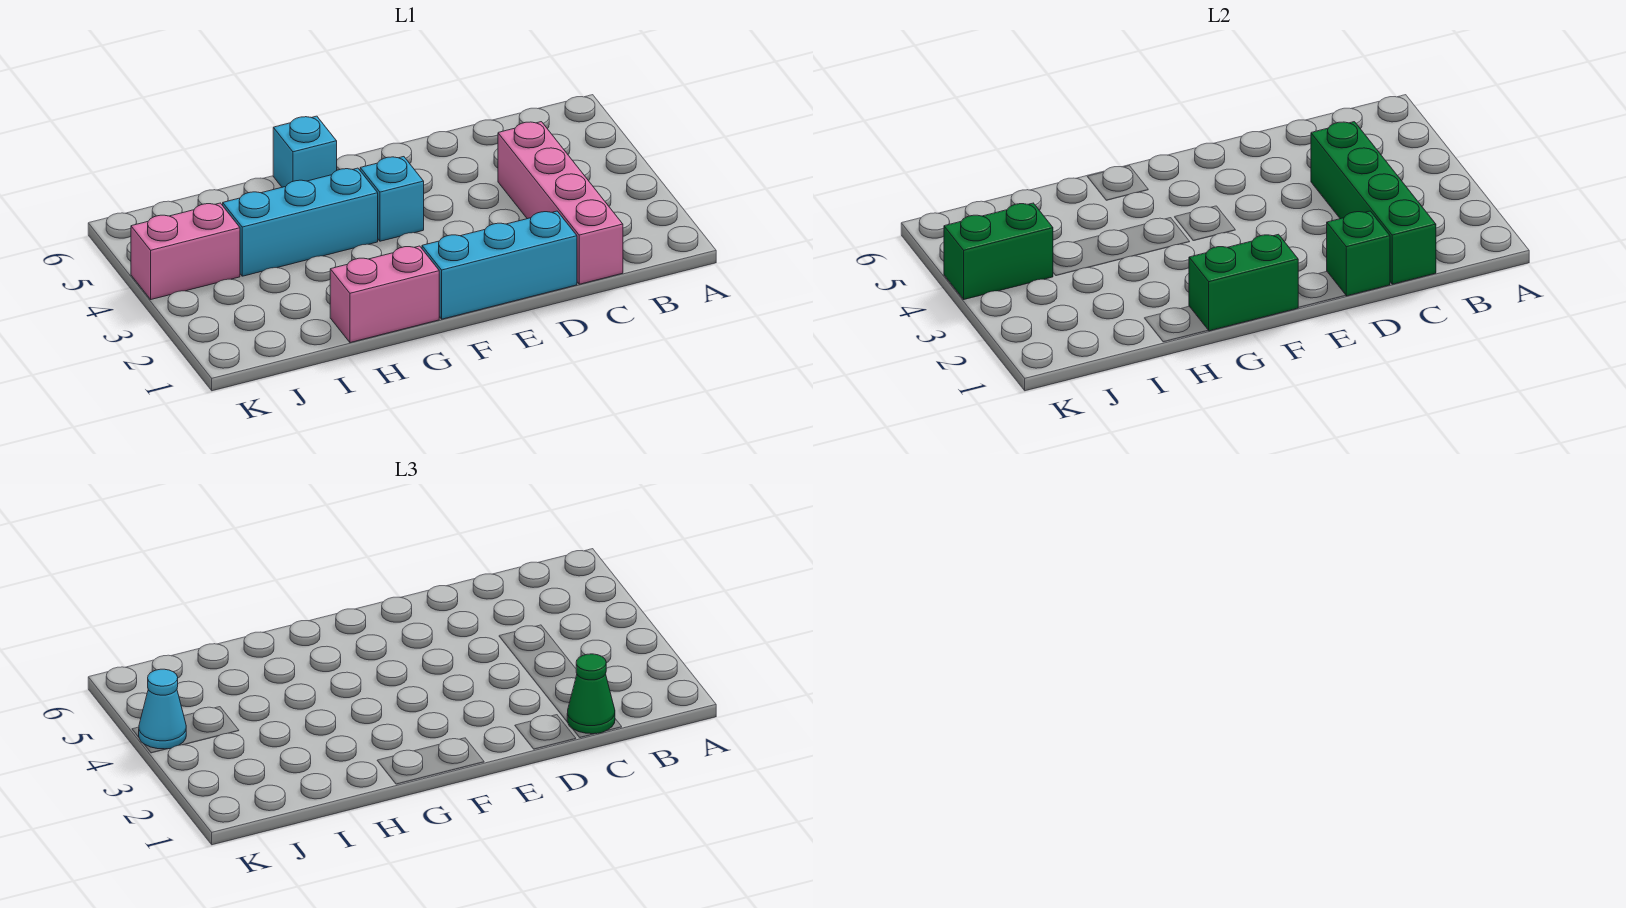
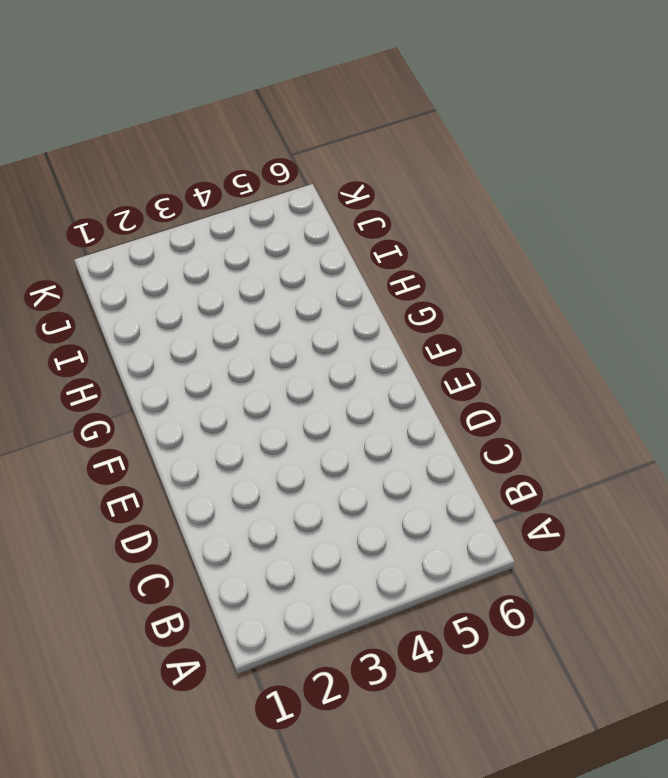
none -> pink brick C1:C4 level 1
none -> cyan brick D1:F1 level 1
none -> cyan brick F4 level 1

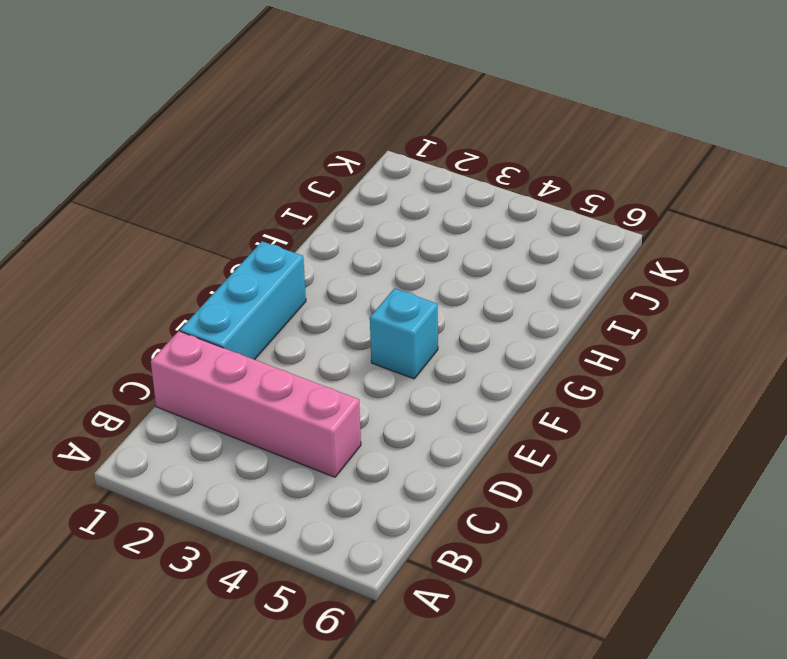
none -> pink brick G1:H1 level 1
none -> cyan brick G4:I4 level 1
none -> cyan brick G6 level 1

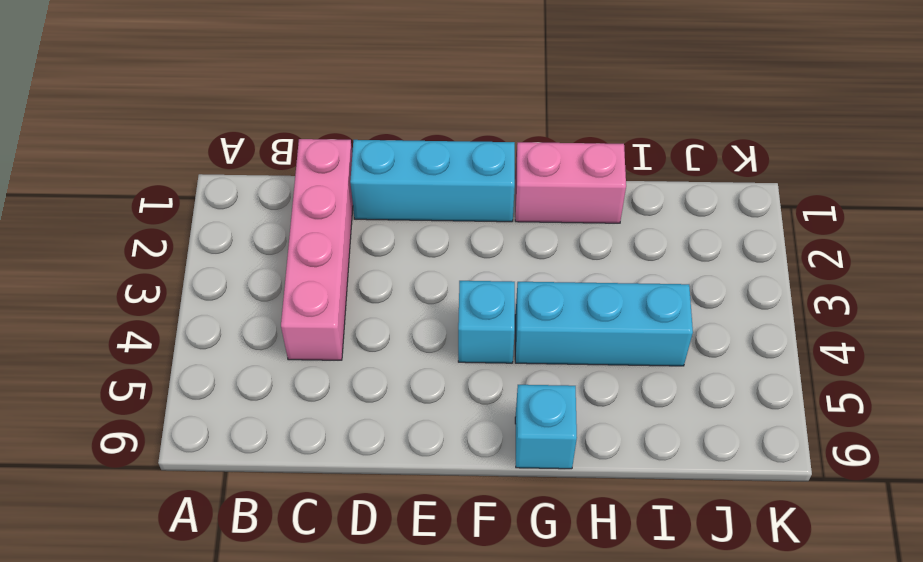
none -> pink brick J4:K4 level 1
none -> green brick C1:C4 level 2
none -> green brick D1 level 2

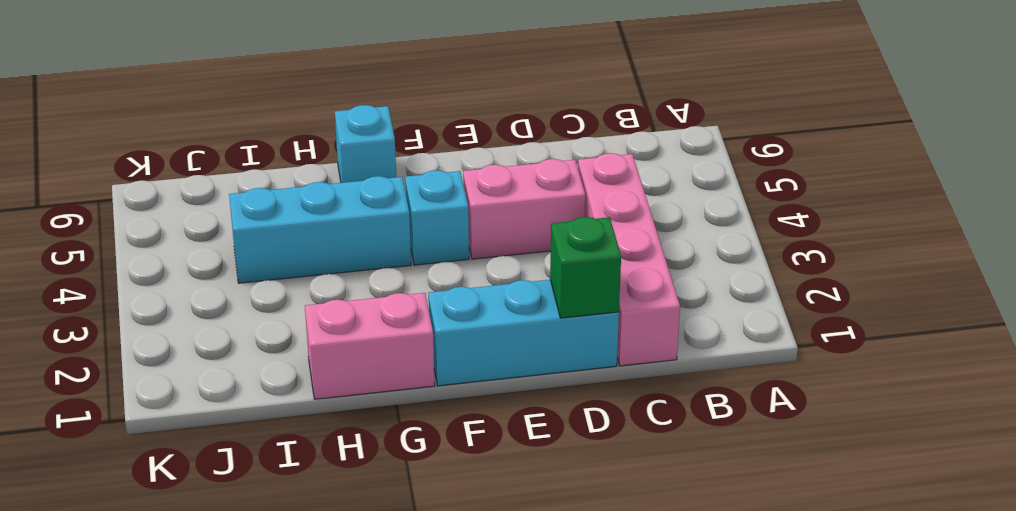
pink brick D4:E4 level 1 -> pink brick J4:K4 level 1
none -> green brick C1:C4 level 2
none -> green brick F1:G1 level 2
none -> green brick J4:K4 level 2

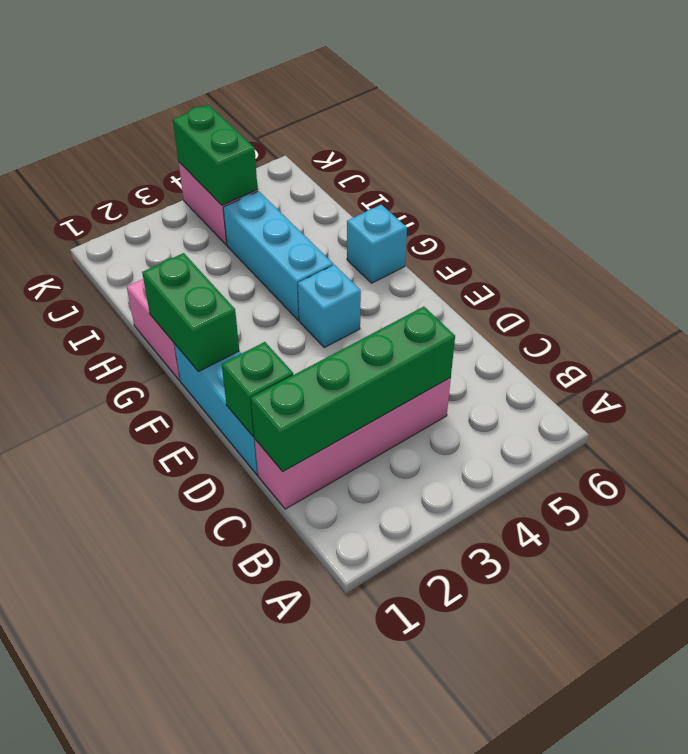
none -> green cone C1 level 3
none -> cyan cone K4 level 3

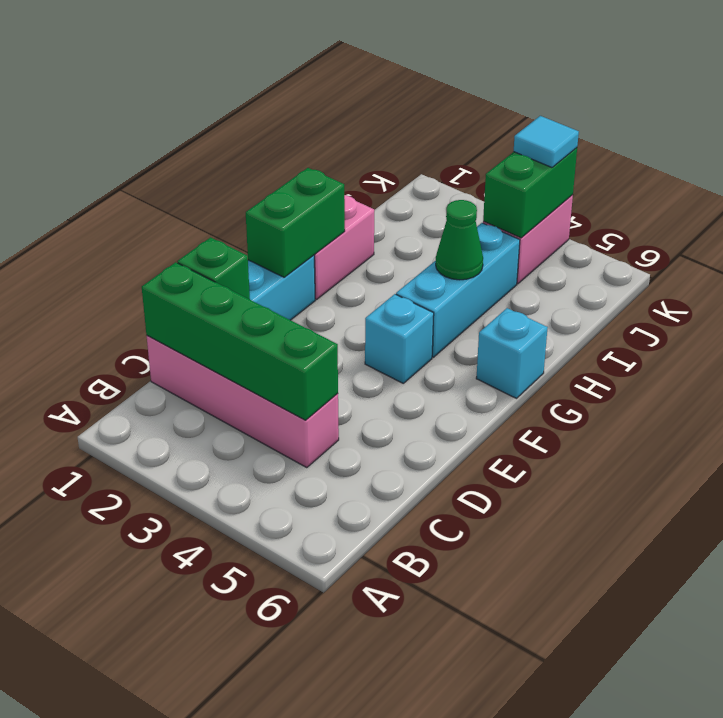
green cone H4 level 2 -> green cone C1 level 3
cyan tile K4 level 3 -> cyan cone K4 level 3

